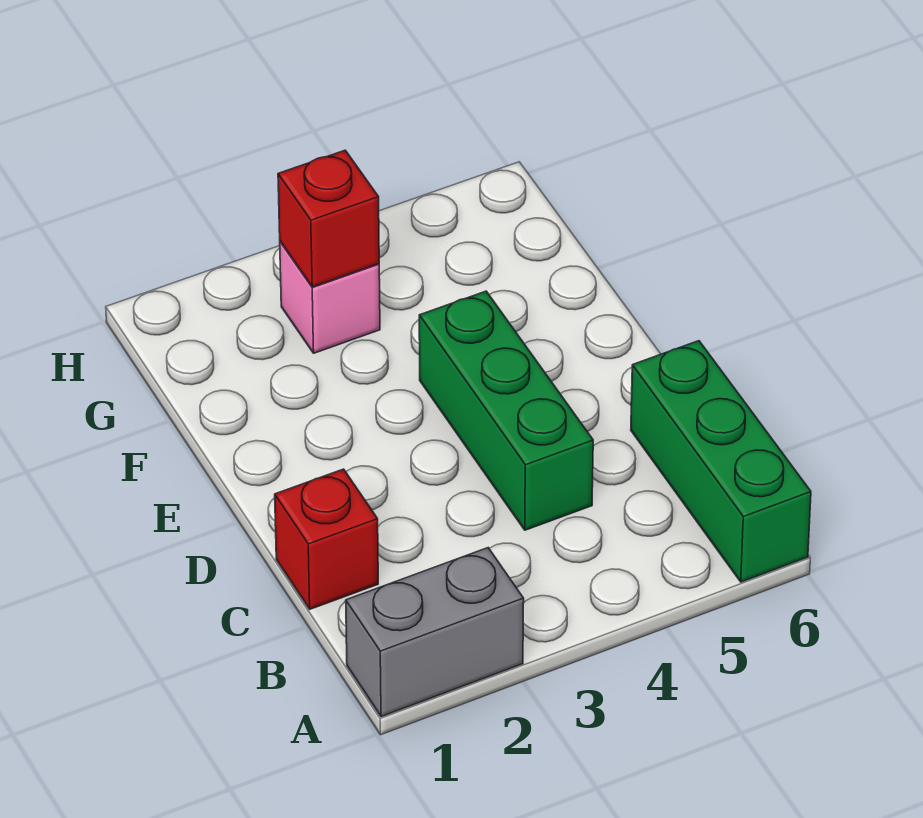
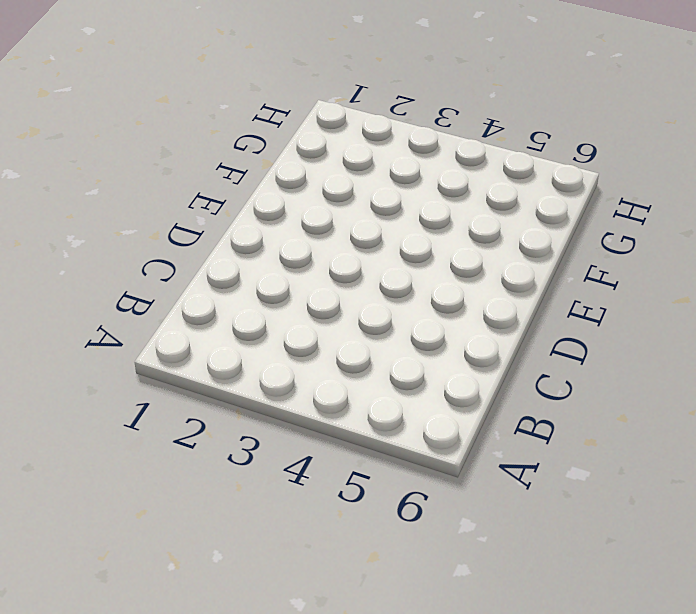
none -> grey brick A1:A2 level 1
none -> green brick A6:C6 level 1

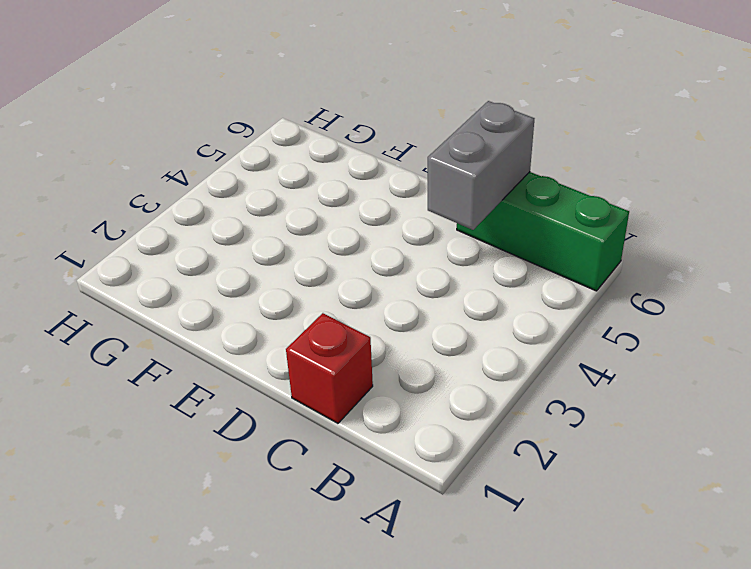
grey brick C5:C6 level 2 -> grey brick A1:A2 level 1
none -> green brick C4:E4 level 1
none -> pink brick G3 level 1

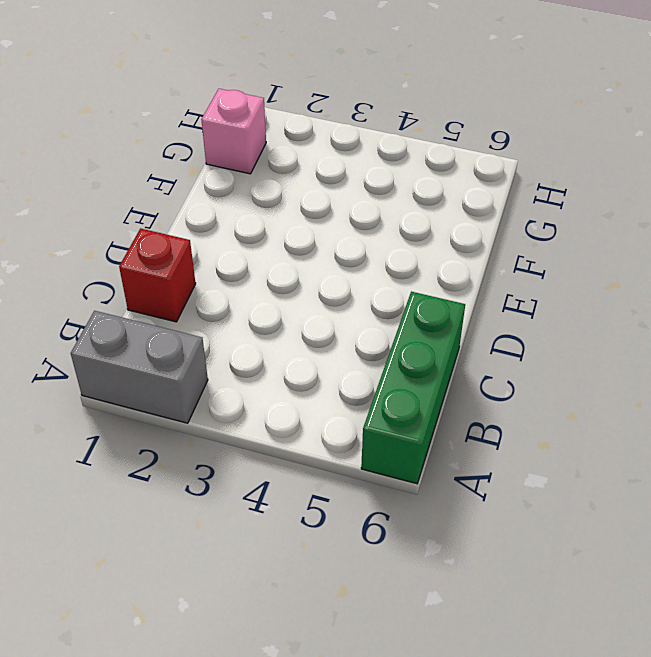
pink brick G1 level 1 -> pink brick G3 level 1
none -> green brick C4:E4 level 1
none -> red brick G3 level 2

